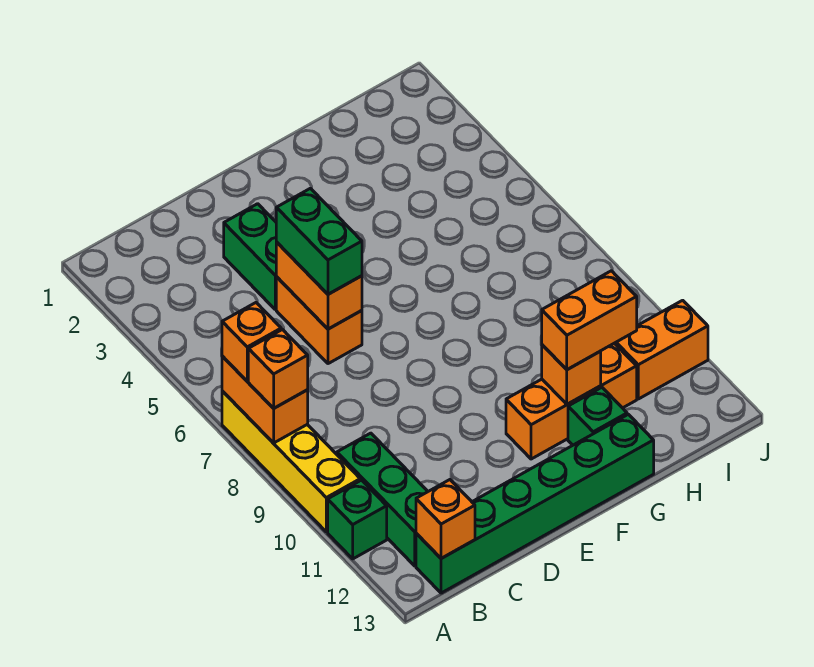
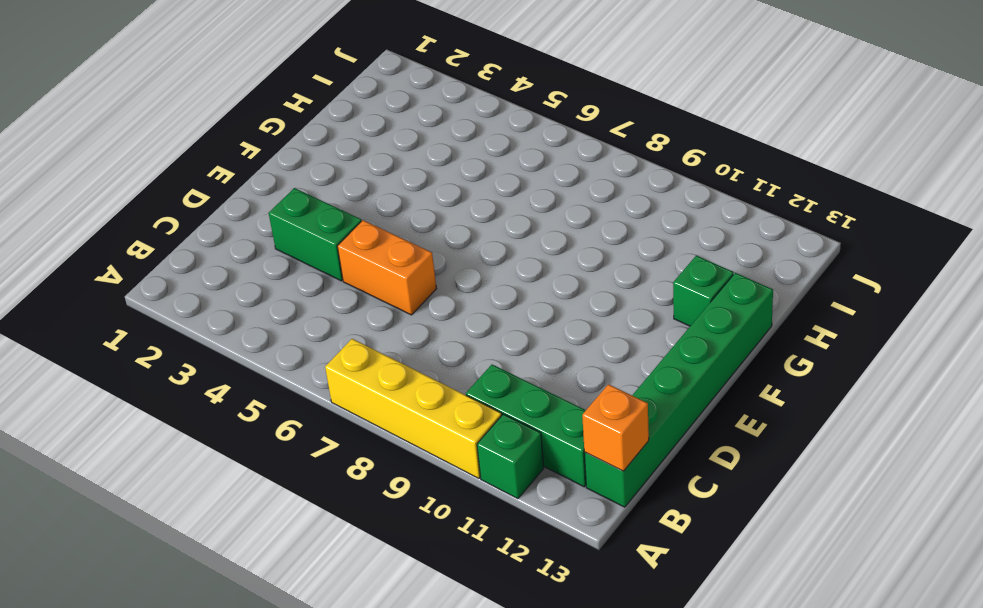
none -> orange brick F11:H11 level 1
none -> orange brick I11:J11 level 1
none -> orange brick A7:A8 level 2

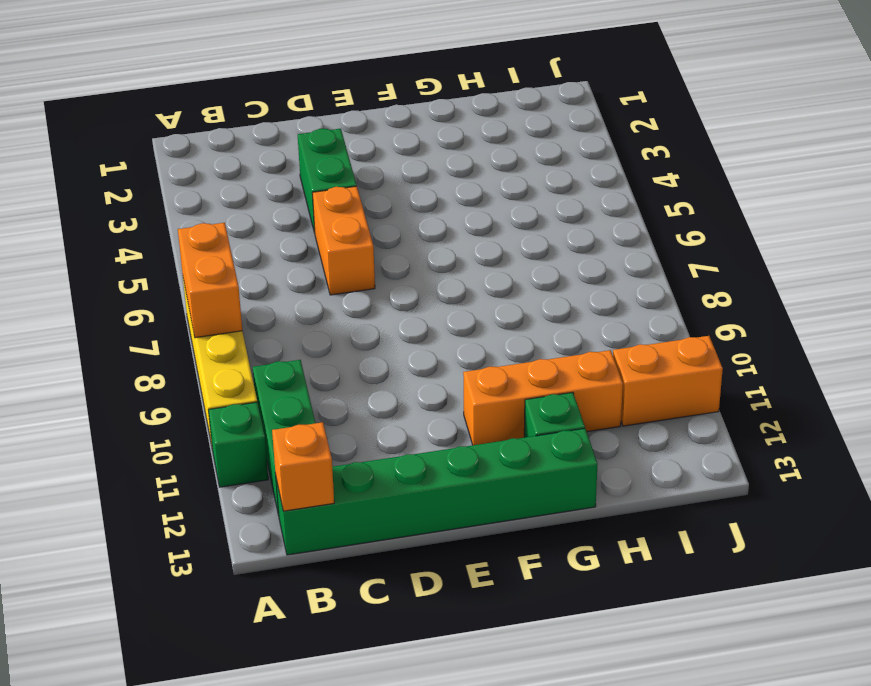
none -> orange brick D5:D6 level 2
none -> orange brick G11 level 2
none -> orange brick A7 level 3

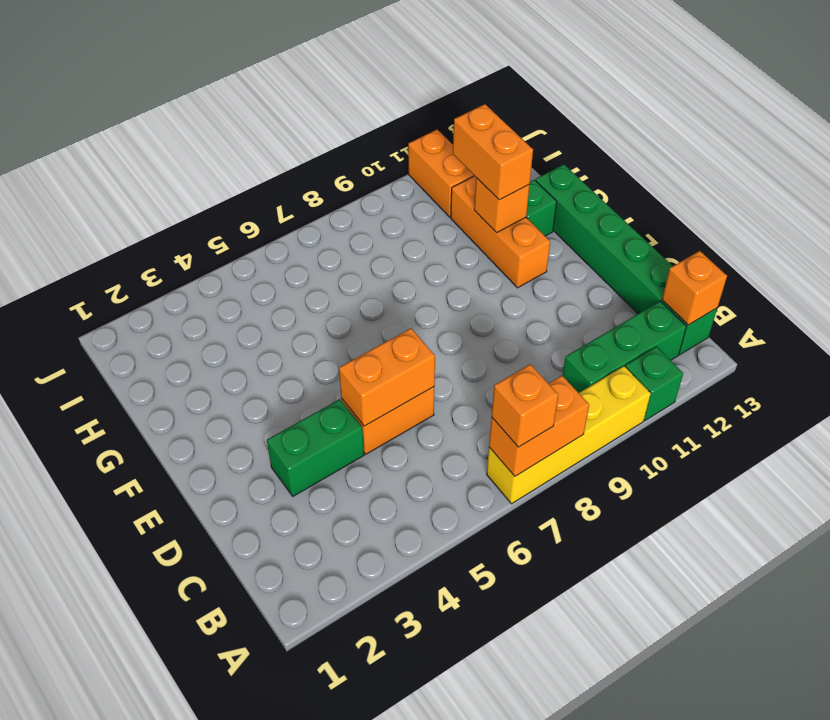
none -> orange brick A8 level 3
none -> green brick D5:D6 level 3

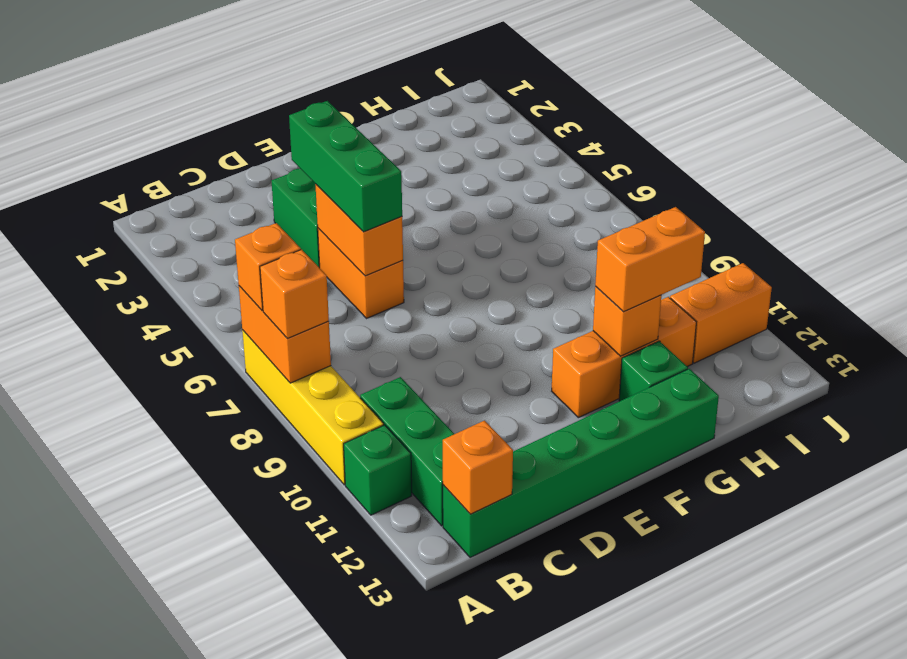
green brick D4:D6 level 3 -> green brick D5:D6 level 3

